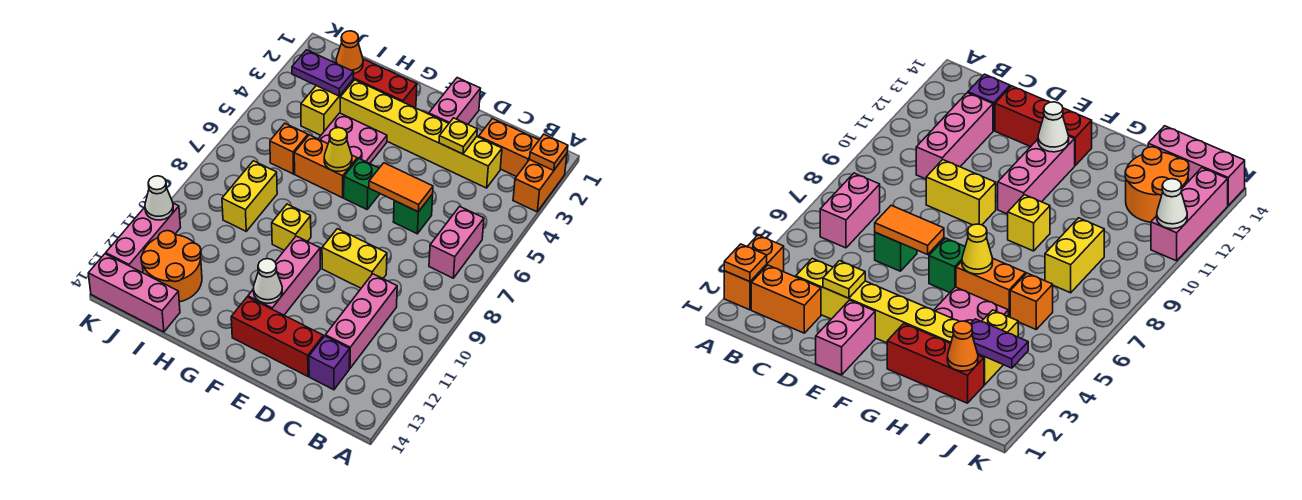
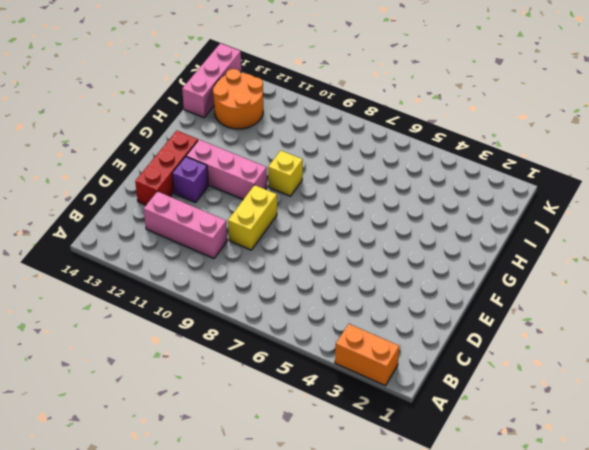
purple brick E12 level 1 -> purple brick C13 level 1
none -> orange brick B2:C2 level 1
none -> pink brick B6:B7 level 1
none -> yellow brick C3:H3 level 1
none -> green brick D6 level 1

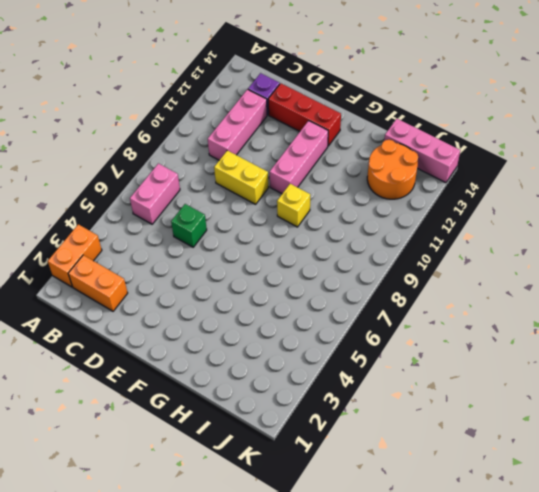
none -> yellow brick C3:H3 level 1
none -> pink brick E1:E2 level 1
none -> green brick F6 level 1
none -> red brick G2:I2 level 1

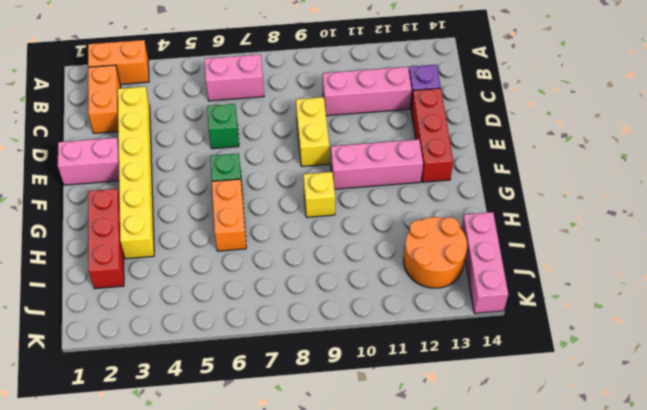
none -> pink plate G4:H5 level 1
none -> yellow brick I3:I4 level 1
none -> orange brick I6 level 1
none -> yellow brick I8:I9 level 1

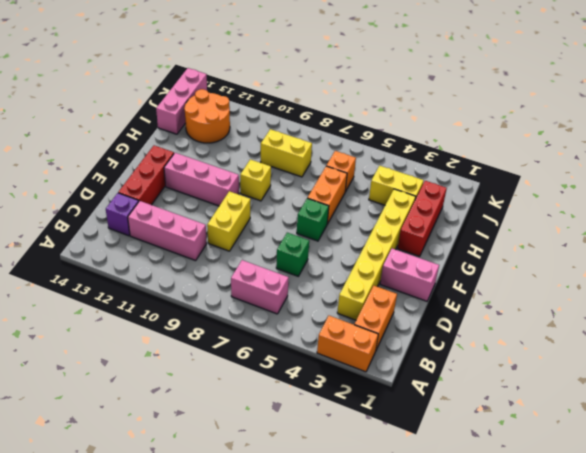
none -> pink plate G4:H5 level 1
none -> pink brick K11:K13 level 1
none -> orange plate A2 level 2
none -> yellow plate D3 level 2

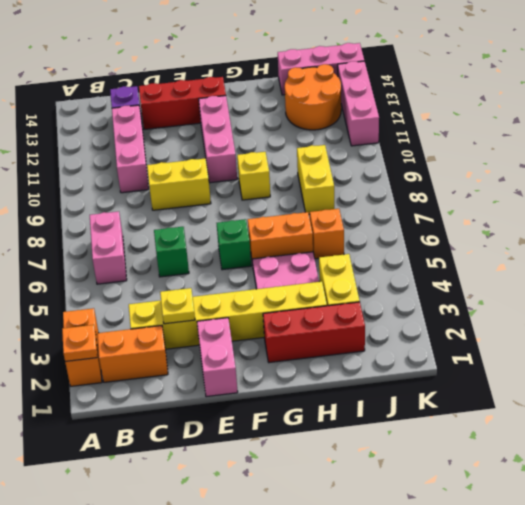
none -> orange tile D6:E6 level 2
none -> white cone F12 level 2
none -> yellow cone G6 level 2
none -> orange cone I2 level 2

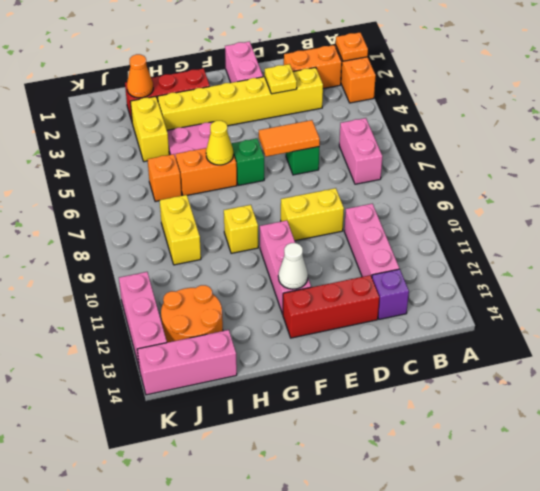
none -> purple plate I3:J3 level 2
none -> white cone K11 level 2

